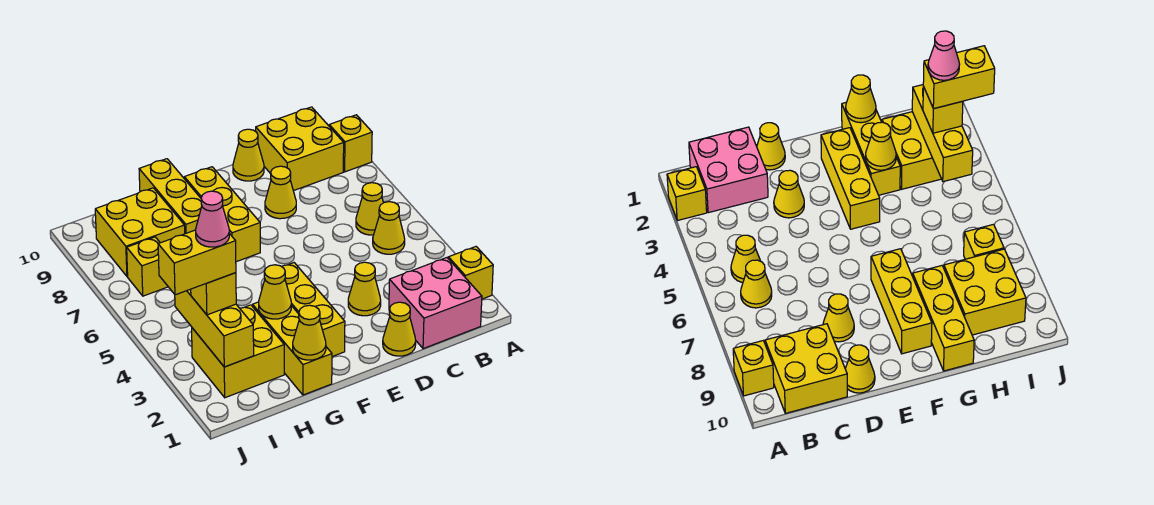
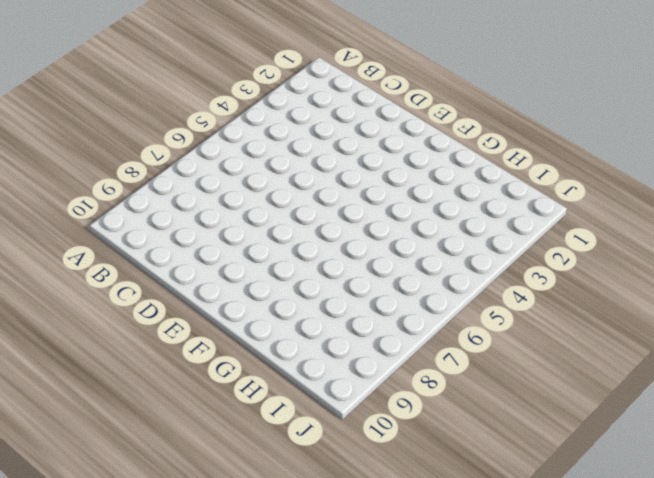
none -> yellow brick A2 level 1
none -> yellow brick A9 level 1
none -> pink brick B1:C2 level 1

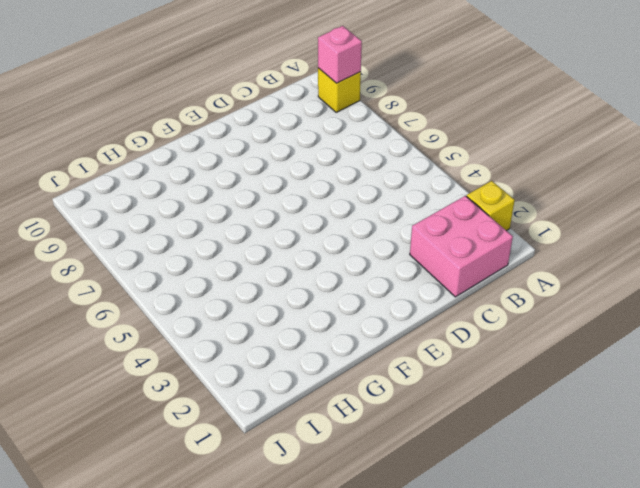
pink brick A9 level 2 -> none
none -> yellow cone B5 level 1
none -> yellow cone B6 level 1
none -> yellow brick B9:C10 level 1

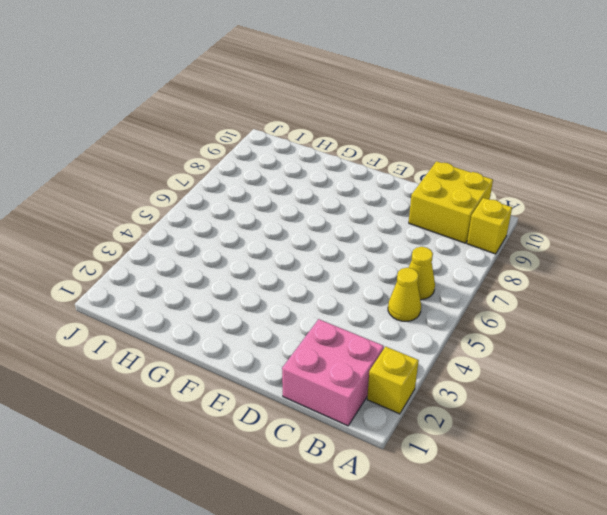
none -> yellow cone D1 level 1
none -> yellow cone D3 level 1
none -> yellow cone D8 level 1

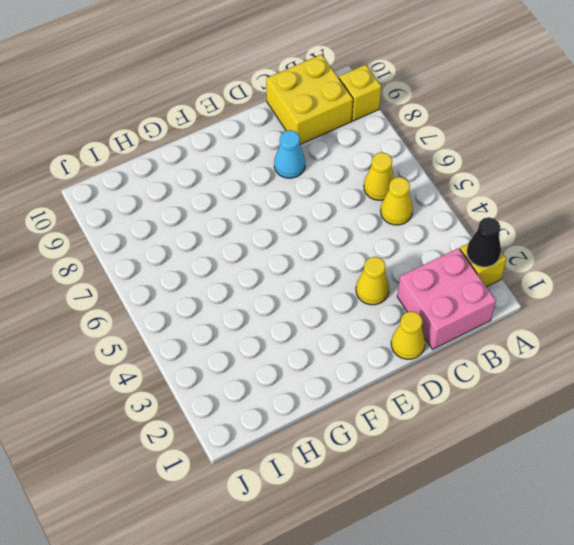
black cone A2 level 2 -> none
cyan cone D8 level 1 -> yellow cone D8 level 1
none -> yellow cone D10 level 1
none -> yellow brick F2:F4 level 1
none -> yellow brick F7:F9 level 1

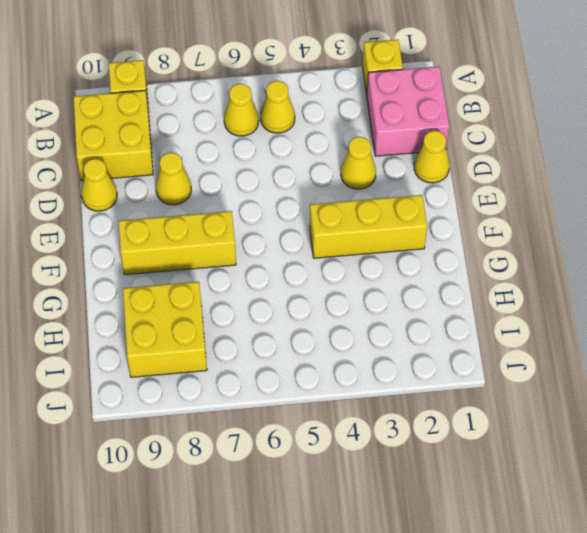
none -> yellow brick G1:G3 level 1
none -> yellow brick G8:G10 level 1
none -> yellow brick H2:I3 level 1

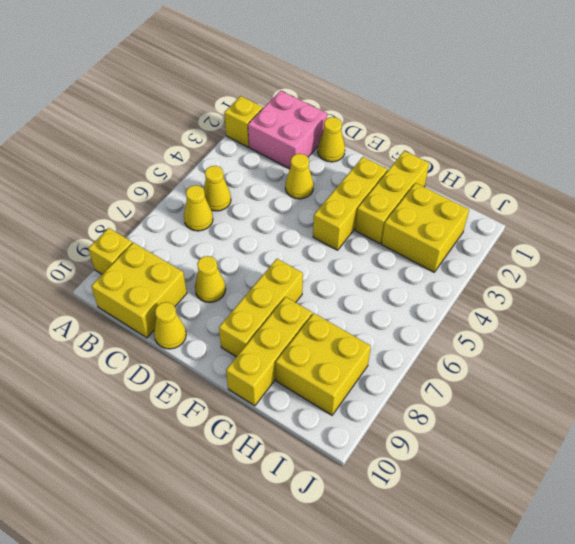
none -> yellow brick I7 level 1
none -> yellow cone G1 level 2
none -> yellow cone G3 level 2

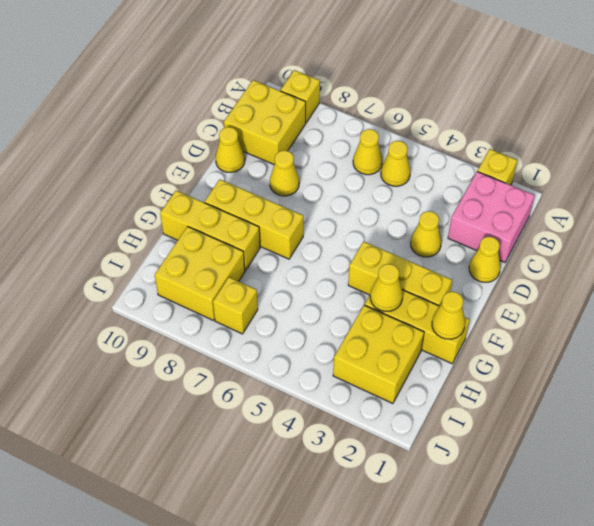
none -> yellow brick I2:I4 level 2
none -> yellow brick I3 level 3
none -> yellow brick I3:J3 level 4

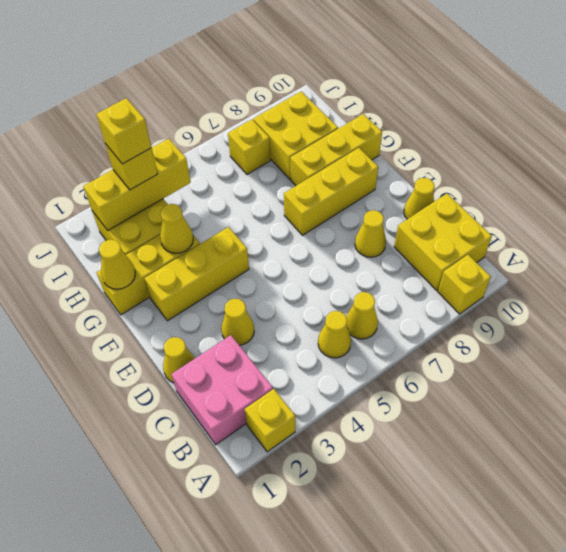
yellow brick I3 level 4 -> yellow brick I3:J3 level 4
none -> pink cone I3 level 5

